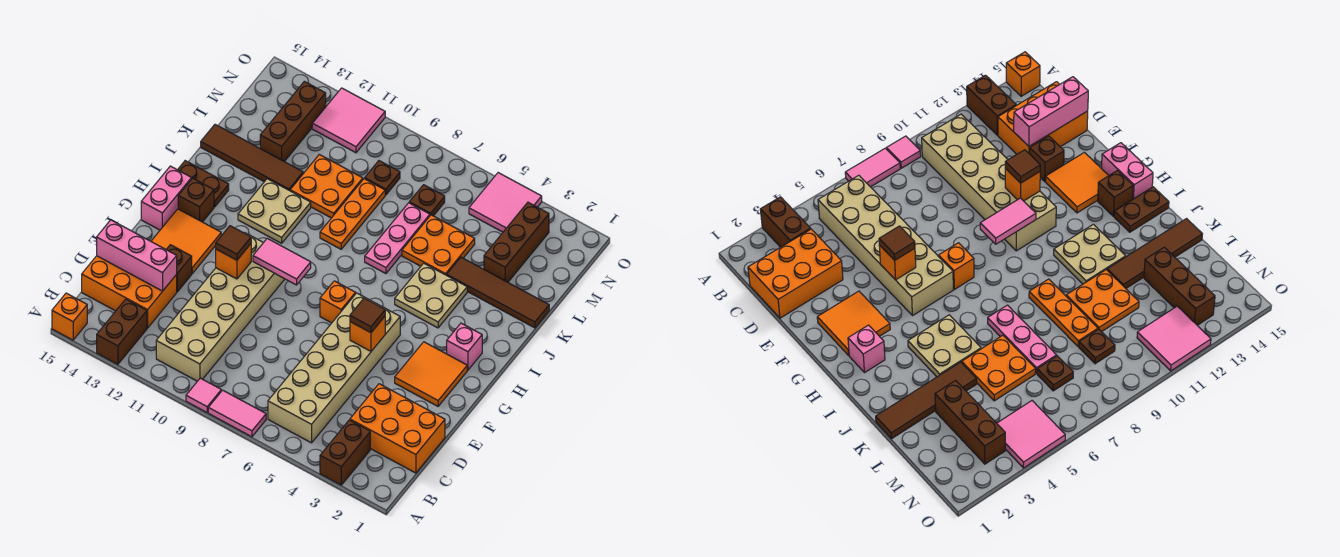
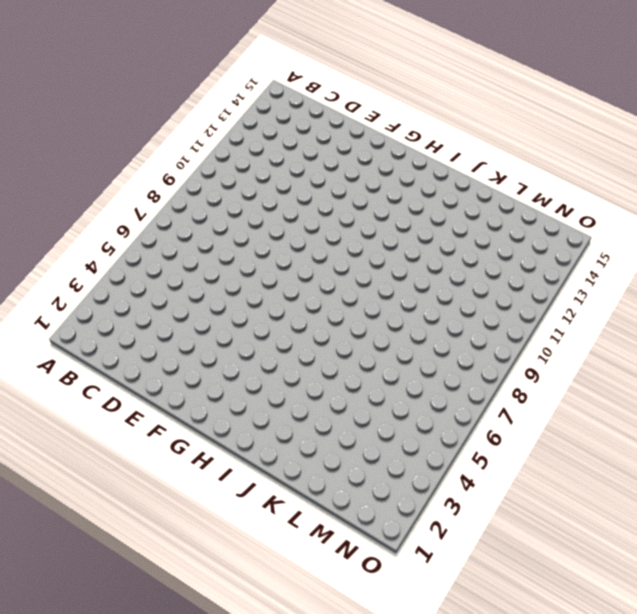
none -> brown brick A3:B3 level 1
none -> pink tile A7:A8 level 1
none -> pink tile A9 level 1
none -> brown brick A13:B13 level 1

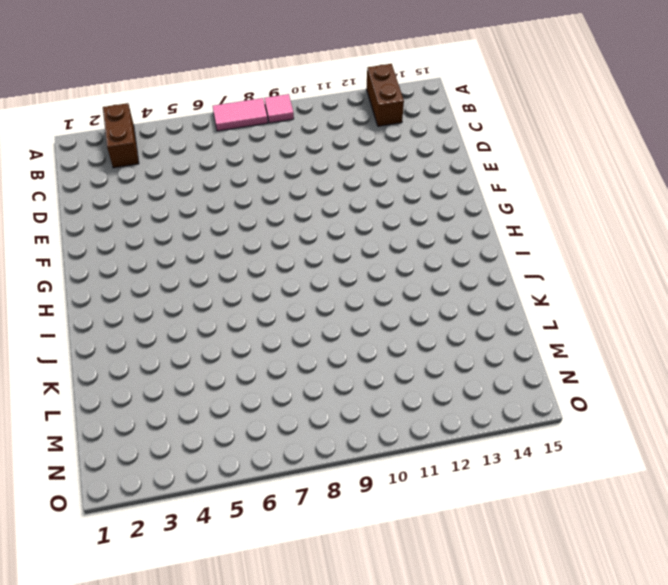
none -> orange brick A15 level 1
none -> tan brick B5:G6 level 1
none -> tan brick B10:G11 level 1
none -> orange brick C1:D3 level 1

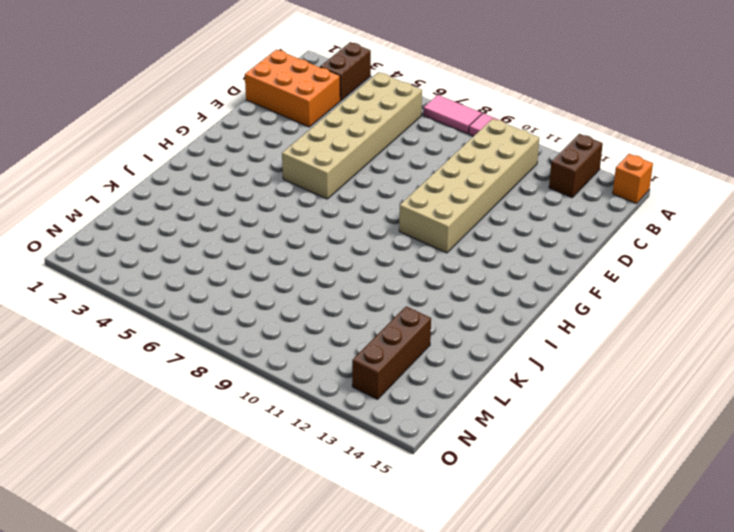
none -> orange brick C13:D15 level 1
none -> brown brick E13 level 1
none -> orange tile F2:G3 level 1
none -> orange tile F13:G14 level 1

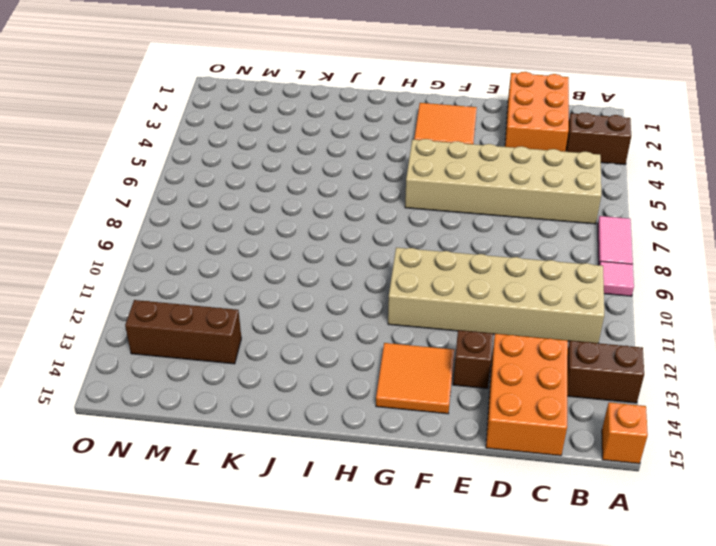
none -> orange brick G7 level 1
none -> pink brick G15:H15 level 1
none -> pink brick H2 level 1
none -> brown brick H14 level 1

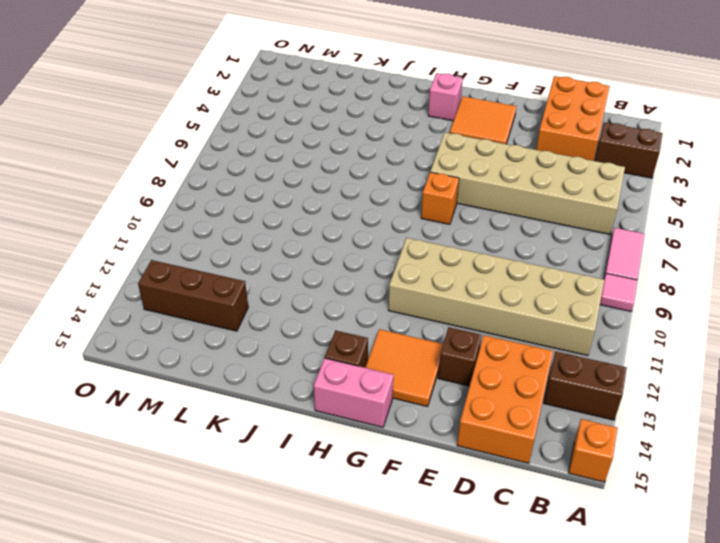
none -> tan plate I4:J5 level 1
none -> tan plate I11:J12 level 1
none -> brown plate I14:I15 level 1
none -> pink plate J7:L7 level 1

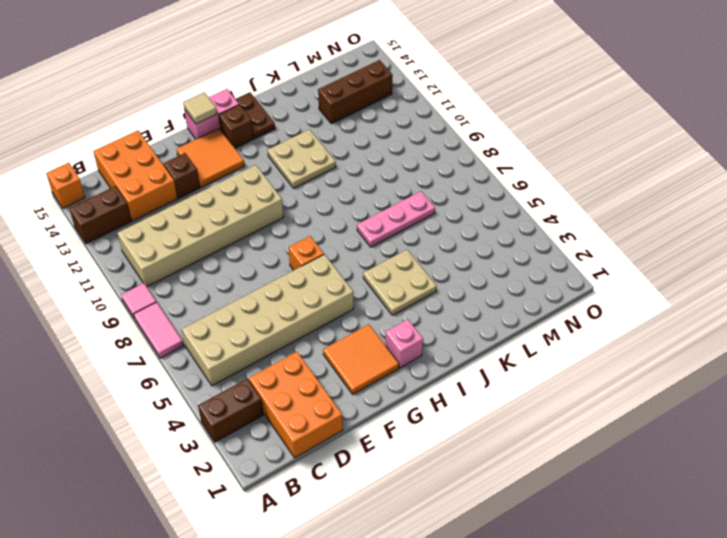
tan tile G15 level 2 -> none
none -> orange plate J9:L9 level 1
none -> brown tile K1:K4 level 1
none -> orange plate K5:L6 level 1
none -> orange plate K10:L11 level 1

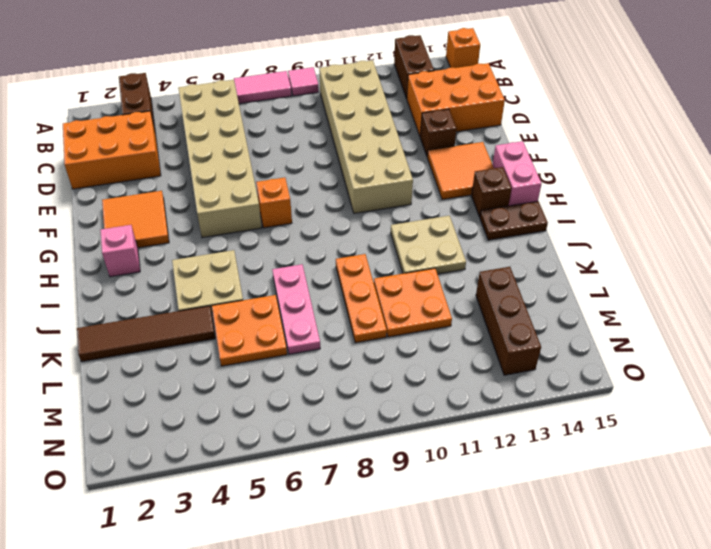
none -> brown tile K12:K15 level 1
none -> brown brick L3:N3 level 1
none -> brown plate M7 level 1
none -> brown plate M9 level 1

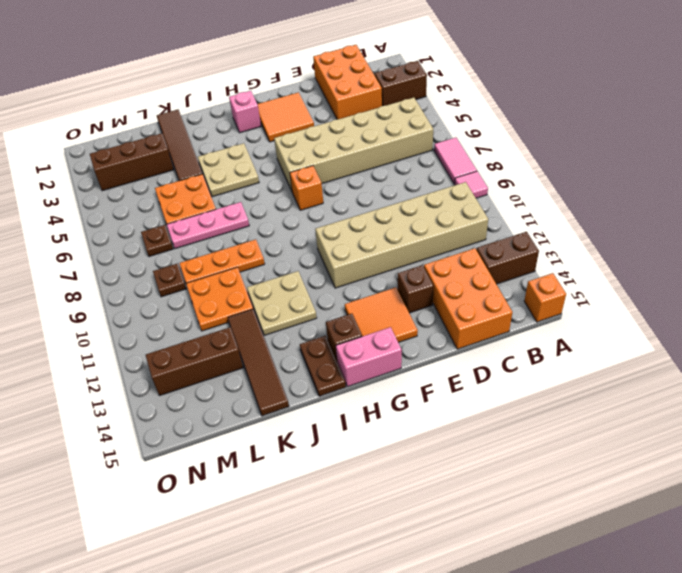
none -> pink tile N4:O5 level 1
none -> pink tile N11:O12 level 1
none -> pink brick D13:D15 level 2
none -> orange brick F5 level 2

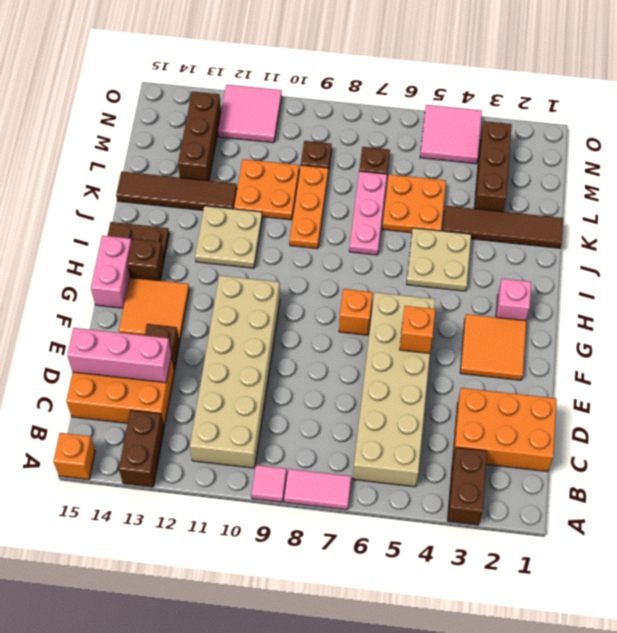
none -> orange brick F11 level 2
none -> pink tile G9:G10 level 2
none -> brown tile F5 level 3
none -> brown tile F11 level 3

